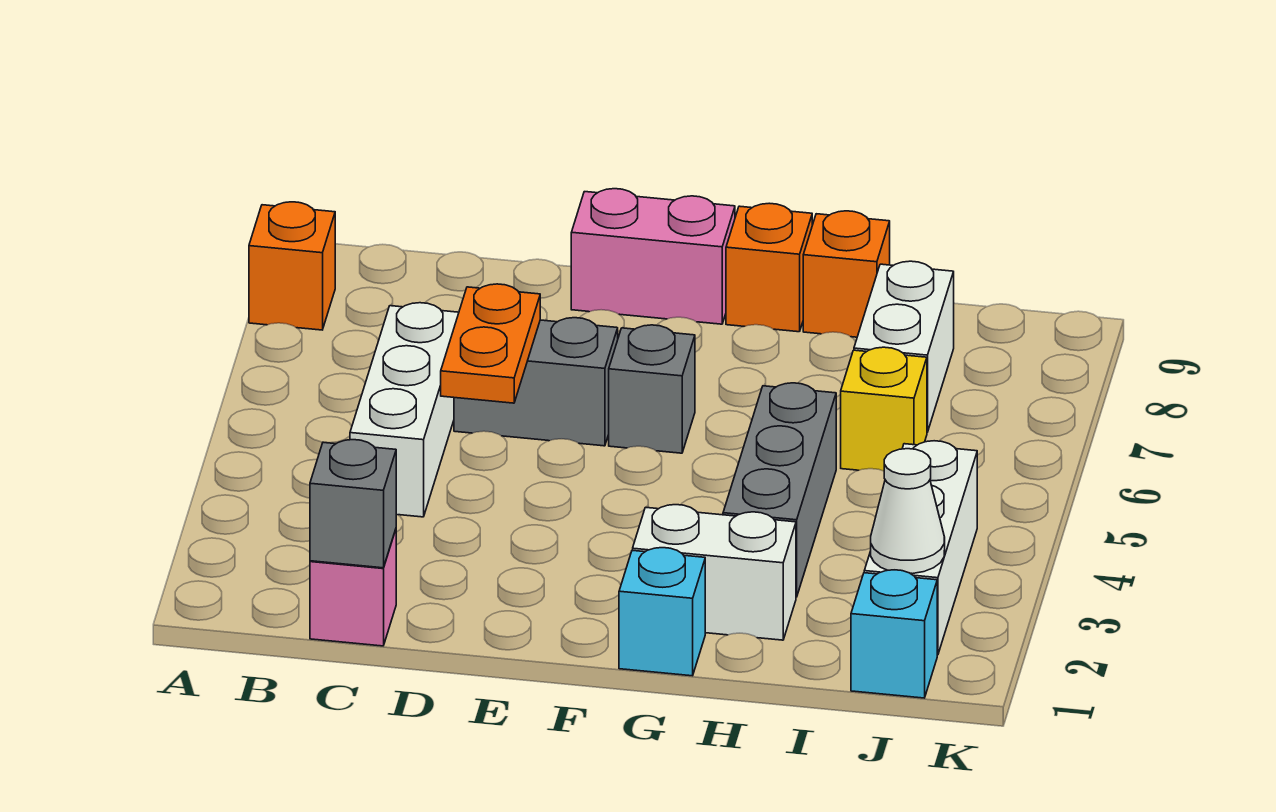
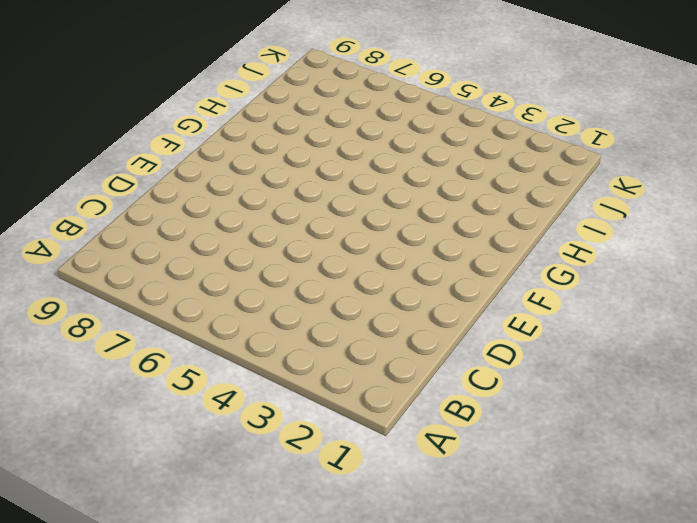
none -> orange brick A8 level 1
none -> pink brick C1 level 1
none -> white brick C4:C6 level 1

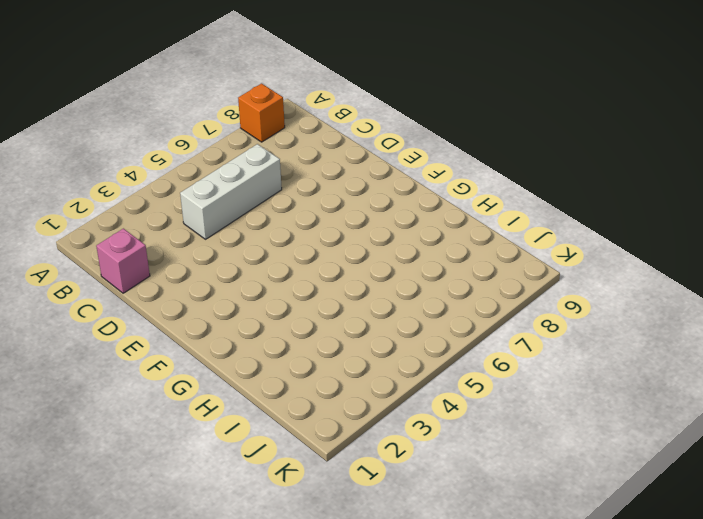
none -> grey brick D6:E6 level 1
none -> pink brick E9:F9 level 1
none -> grey brick F6 level 1

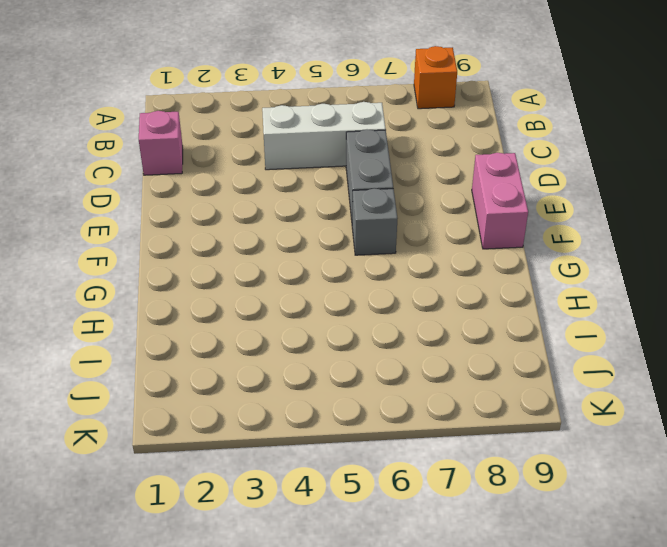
none -> cyan brick G1 level 1
none -> white brick G2:H2 level 1
none -> orange brick G9 level 1

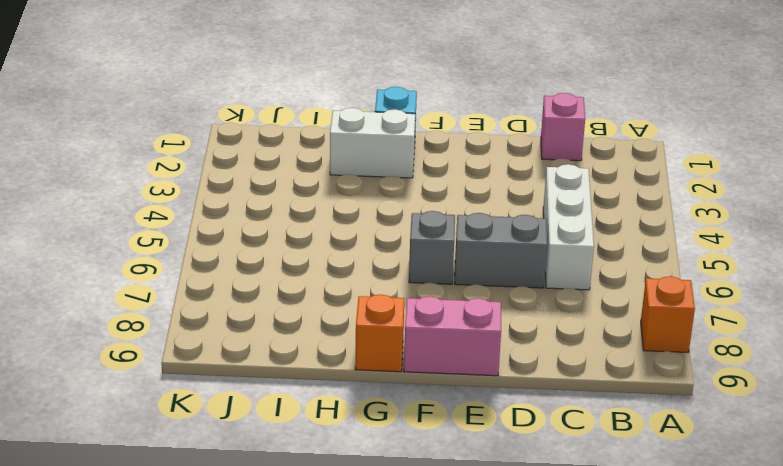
none -> grey brick H3:H5 level 1
none -> orange brick H9 level 1
none -> yellow brick I6 level 1

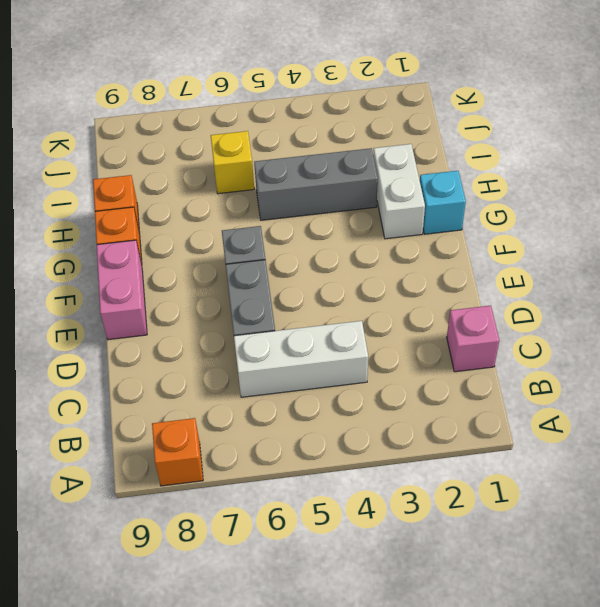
none -> white brick I7:I8 level 1
none -> cyan brick J1 level 1
none -> white brick J2:J4 level 1

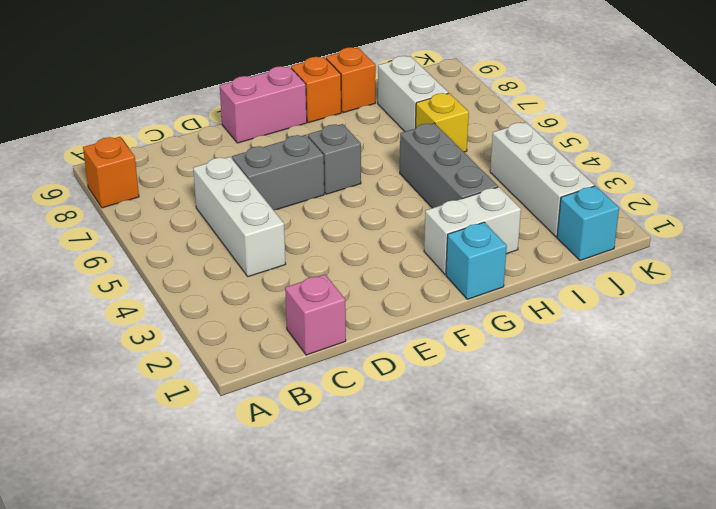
none -> grey brick C1 level 2
none -> orange plate D5:D6 level 2
none -> white cone J2 level 2

